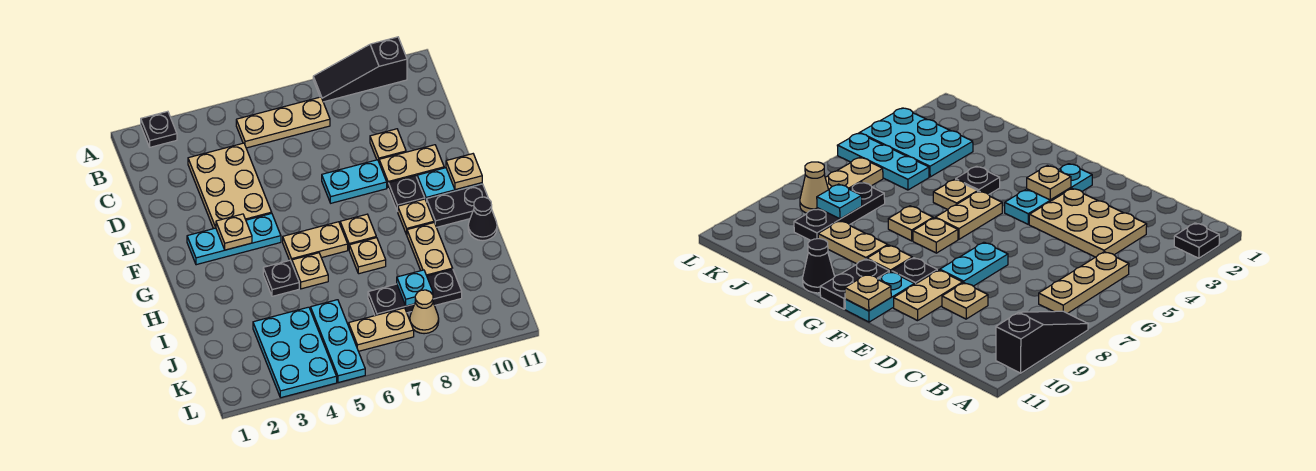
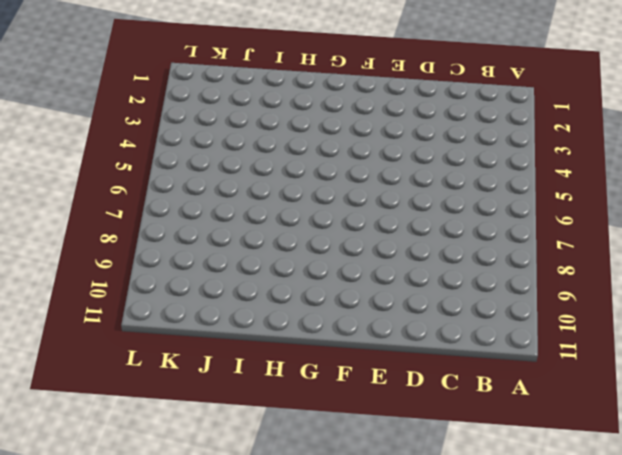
none -> black plate A2 level 1
none -> black slope A8:A10 level 1 top 10
none -> tan plate B5:B7 level 1

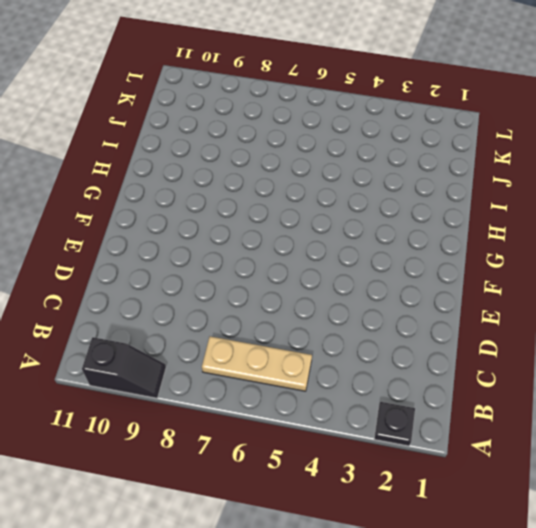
black slope A9:A10 level 1 top 10 -> black slope A8:A10 level 1 top 10
none -> tan plate C3:E4 level 1
none -> tan plate D9 level 1
none -> cyan plate E7:E8 level 1

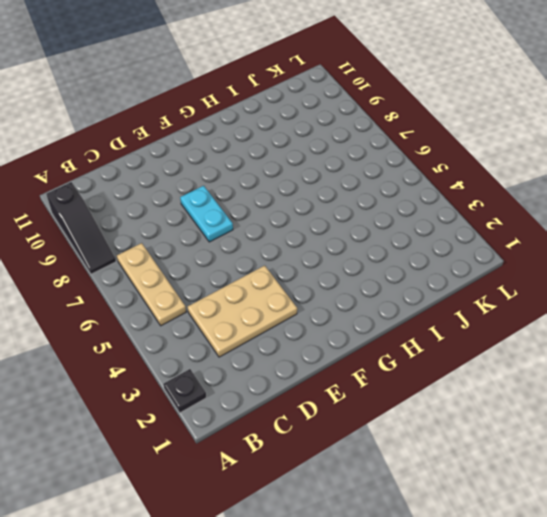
none -> tan plate D9 level 1
none -> tan plate E9:E10 level 1
none -> cyan plate F2:F4 level 1

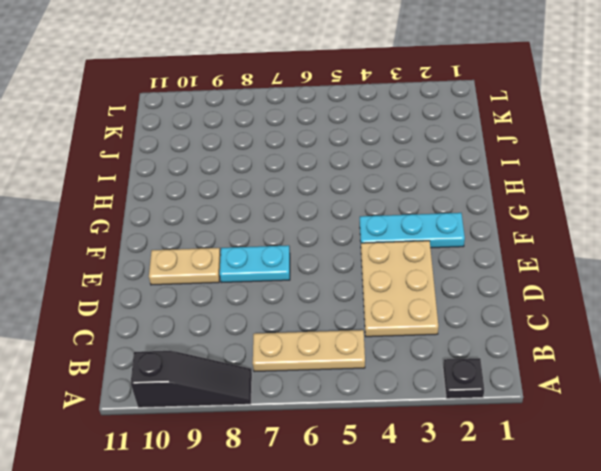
none -> tan plate D9 level 1
none -> black plate F9 level 1
none -> cyan plate F10:F11 level 1

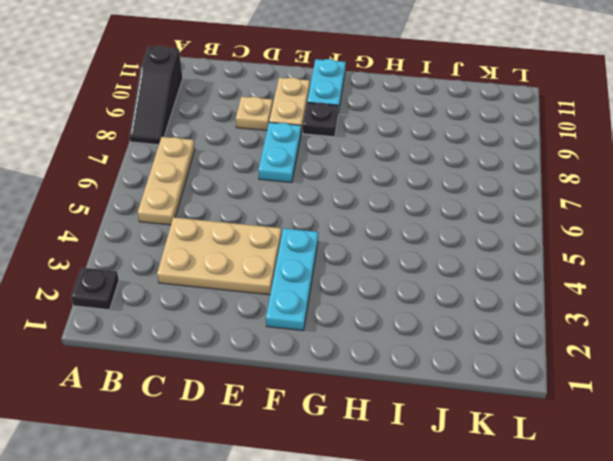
none -> tan plate G5:G6 level 1
none -> tan plate G7 level 1
none -> tan plate G9 level 1

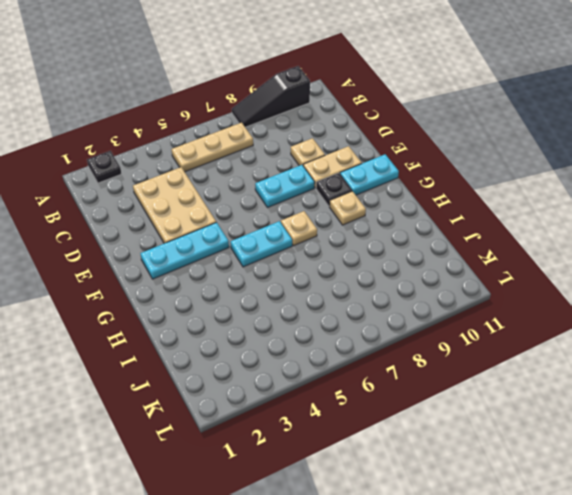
cyan plate G5:G6 level 1 -> tan plate G5:G6 level 1
none -> black plate G10:G11 level 1
none -> black plate H4 level 1
none -> tan plate H5 level 1

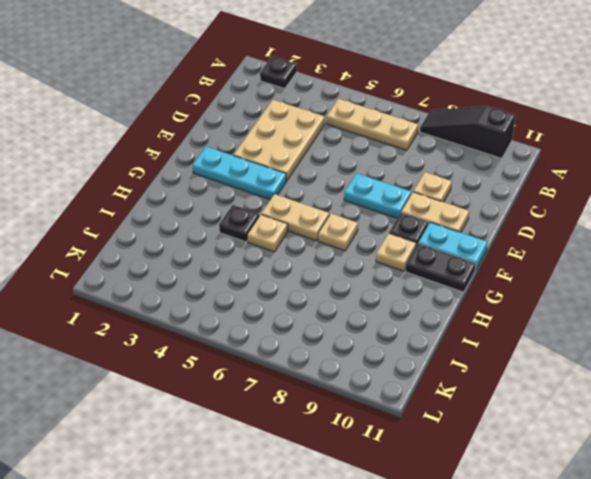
none -> tan plate H7 level 1
none -> tan plate H9:I9 level 1
none -> black cone H11 level 1

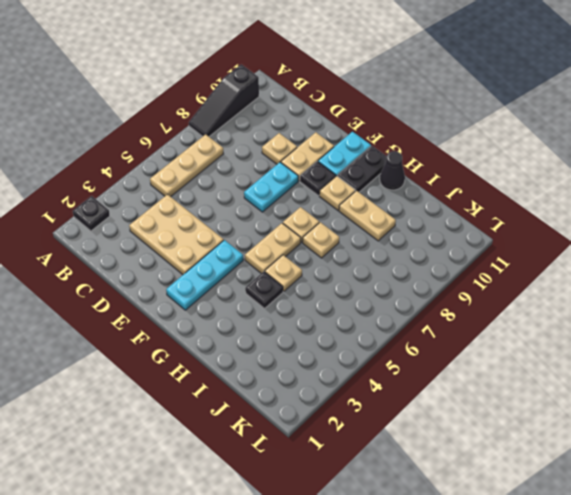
none -> cyan plate J3:L4 level 1
none -> cyan plate J5:L5 level 1
none -> black plate J7:J9 level 1

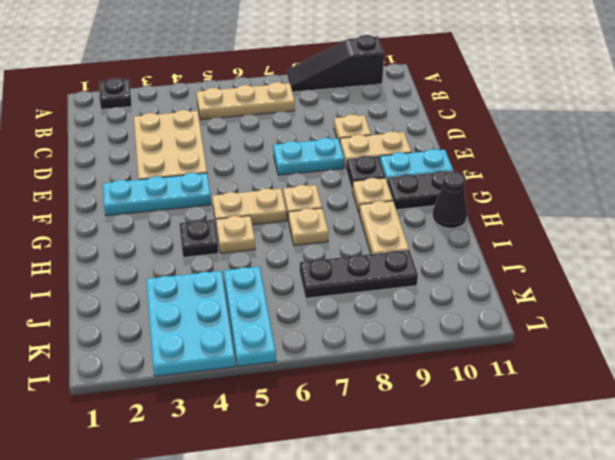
none -> tan plate K6:K7 level 1
none -> tan cone K8 level 1
none -> tan plate F3 level 2

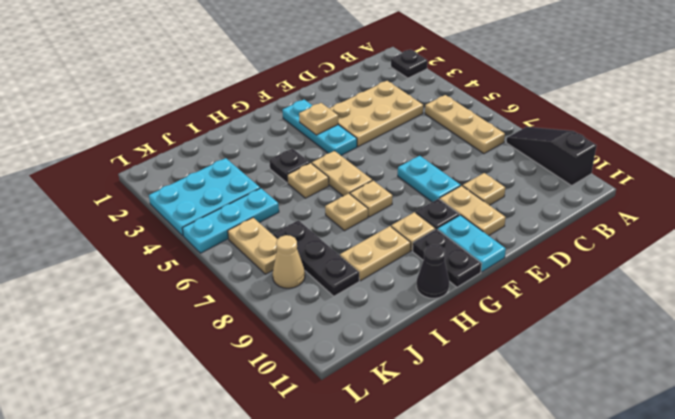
none -> tan plate F11 level 2
none -> cyan plate J8 level 2

